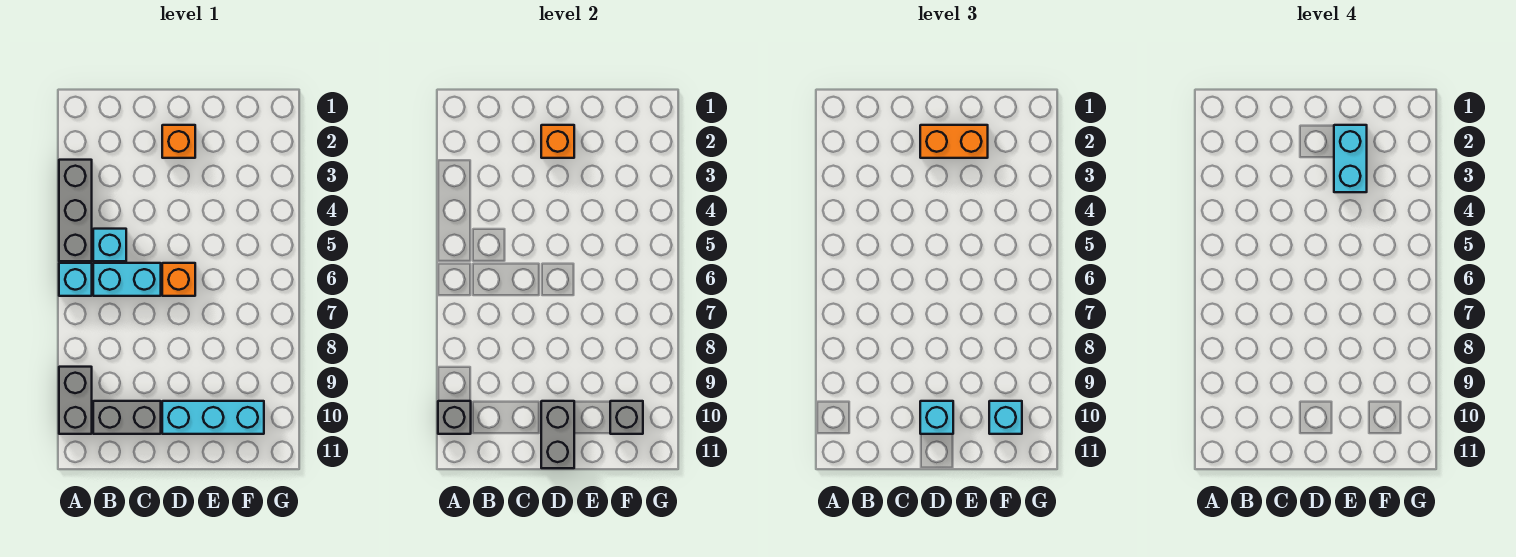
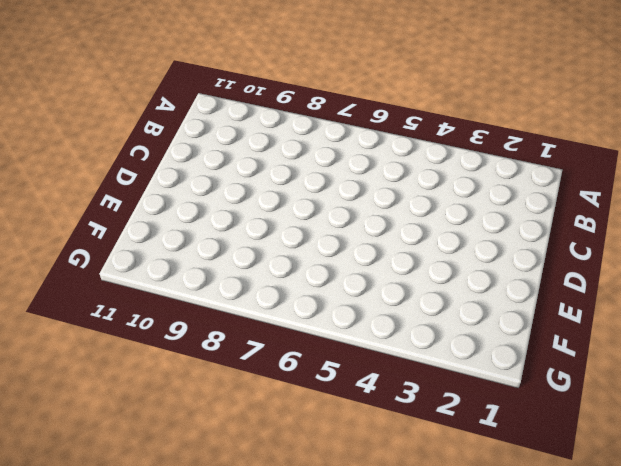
none -> grey brick A3:A5 level 1
none -> cyan brick A6 level 1
none -> grey brick A9:A10 level 1

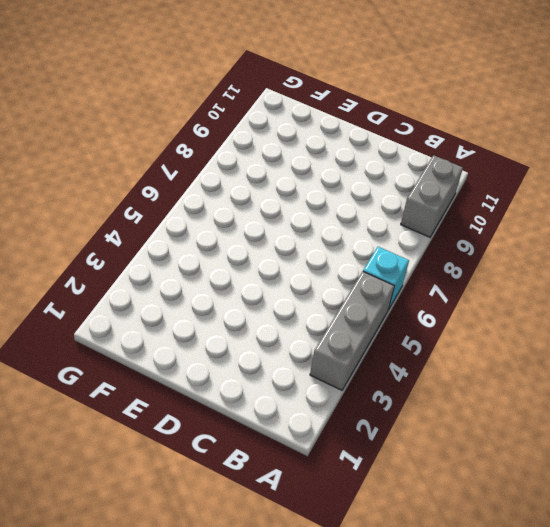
none -> cyan brick B5 level 1
none -> cyan brick B6:C6 level 1
none -> grey brick B10:C10 level 1

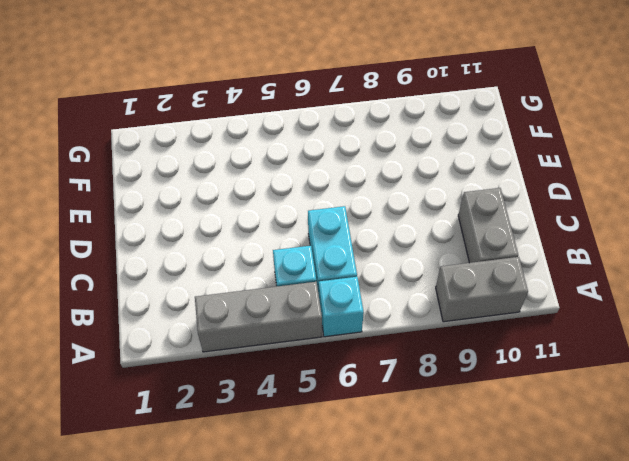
none -> orange brick D2 level 1
none -> orange brick D6 level 1
none -> cyan brick D10:F10 level 1

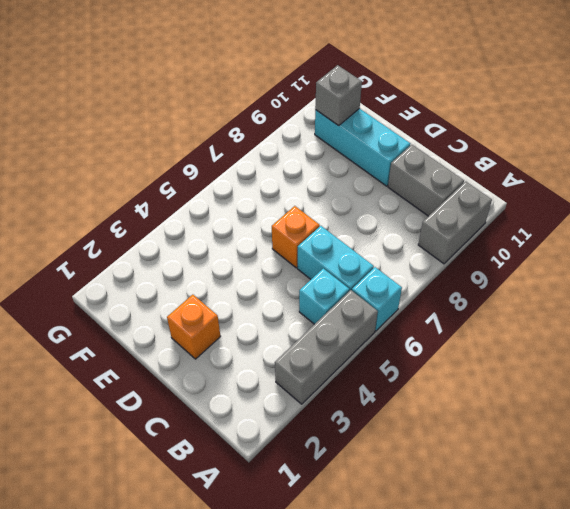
none -> grey brick A10 level 2
none -> orange brick D2 level 2
none -> grey brick D10:D11 level 2

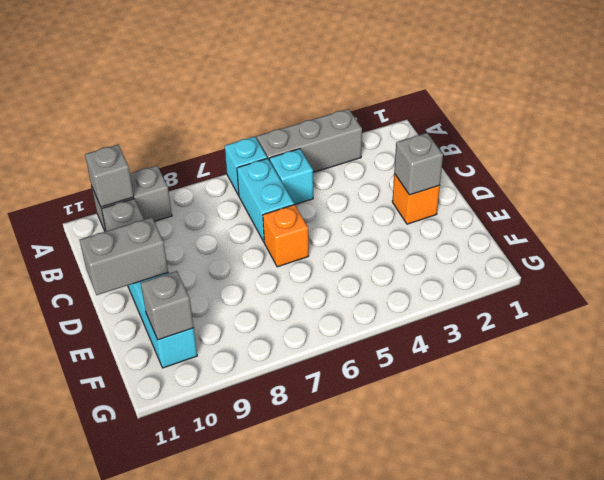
grey brick D2 level 2 -> orange brick D2 level 2
none -> orange brick D2:E2 level 3
none -> cyan brick D10 level 3
none -> cyan brick F10 level 3

